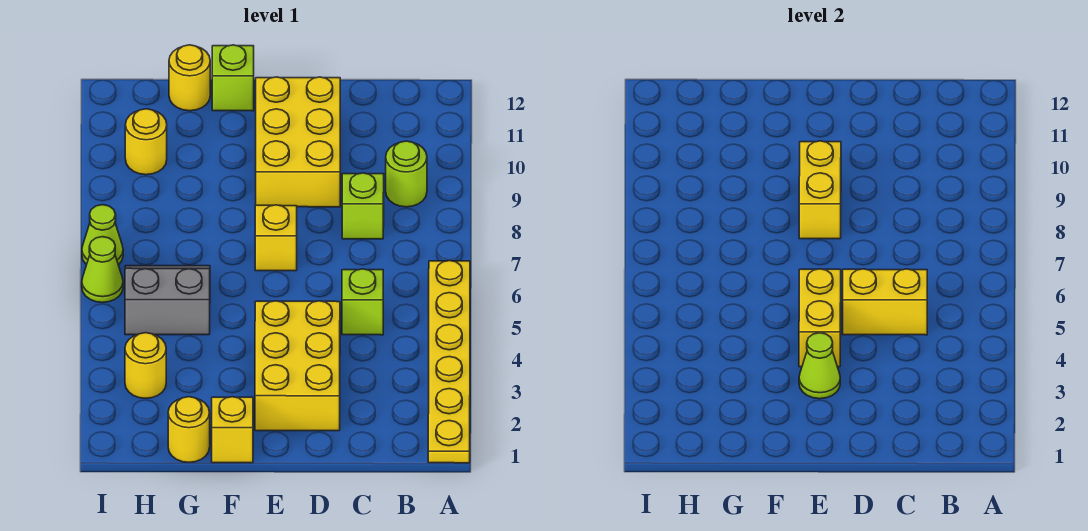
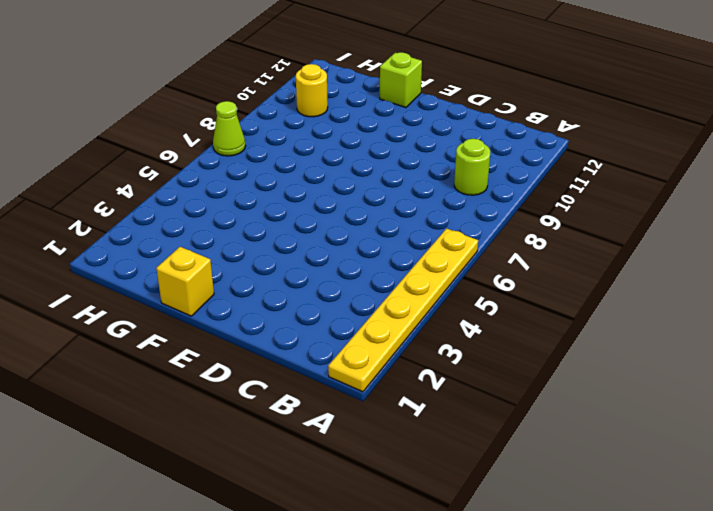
none -> lime brick C5 level 1
none -> lime brick C8 level 1
none -> yellow brick D2:E4 level 1

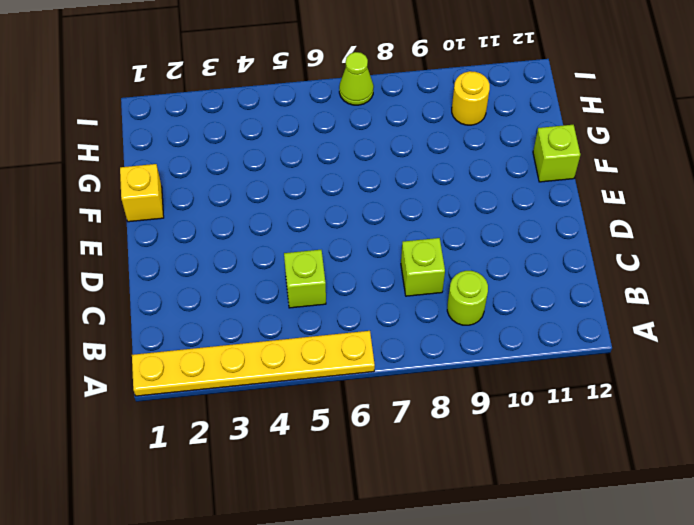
none -> yellow brick D2:E4 level 1
none -> yellow brick D9:E11 level 1
none -> yellow brick E7 level 1

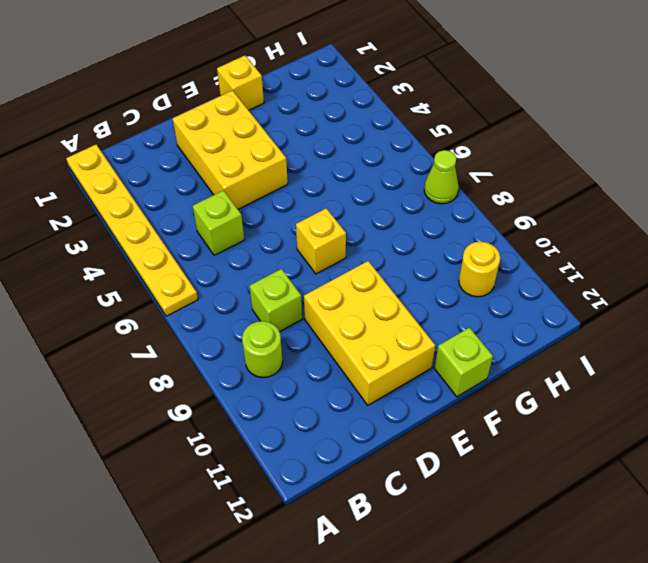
none -> yellow round brick G1 level 1
none -> grey slope G5:H6 level 1 top 5
none -> yellow round brick G12 level 1

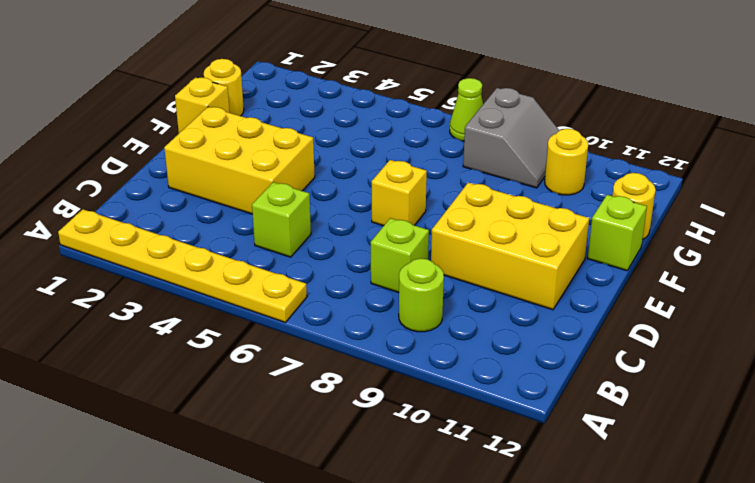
grey slope H8:I9 level 1 top 8 -> grey slope G5:H6 level 1 top 5
none -> yellow round brick H3 level 1
none -> lime cone I6 level 1
none -> yellow brick C5:D5 level 2

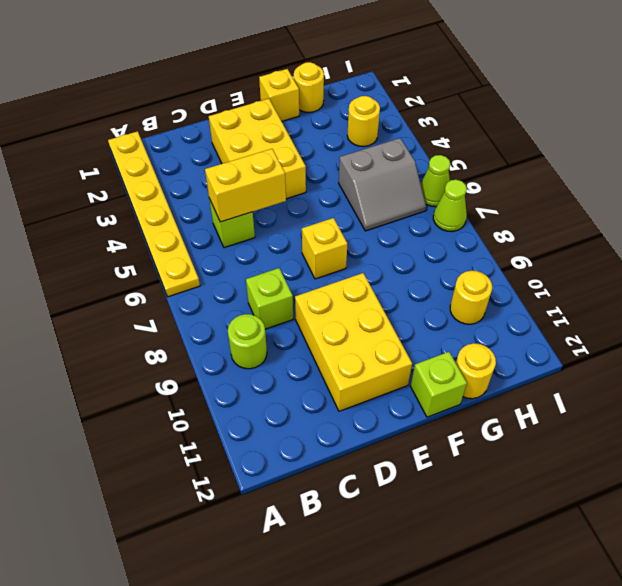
none -> lime cone E3 level 2
none -> yellow brick E4:E5 level 2
none -> yellow brick E8:E9 level 2

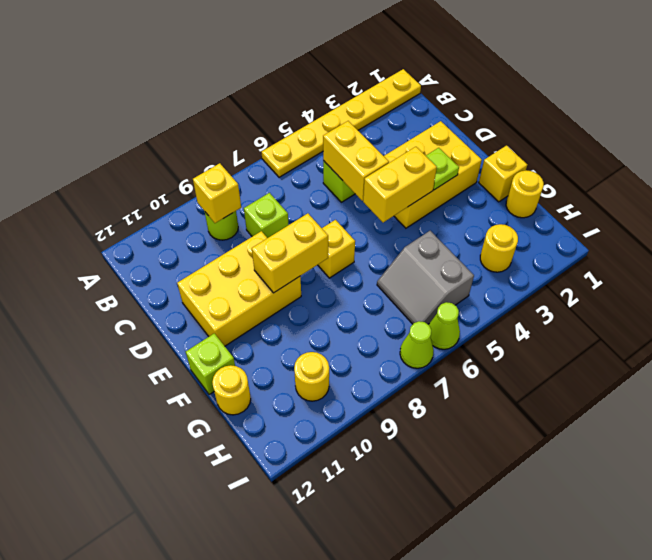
yellow brick B9 level 2 -> none
lime plate E3 level 2 -> lime cone E3 level 2

